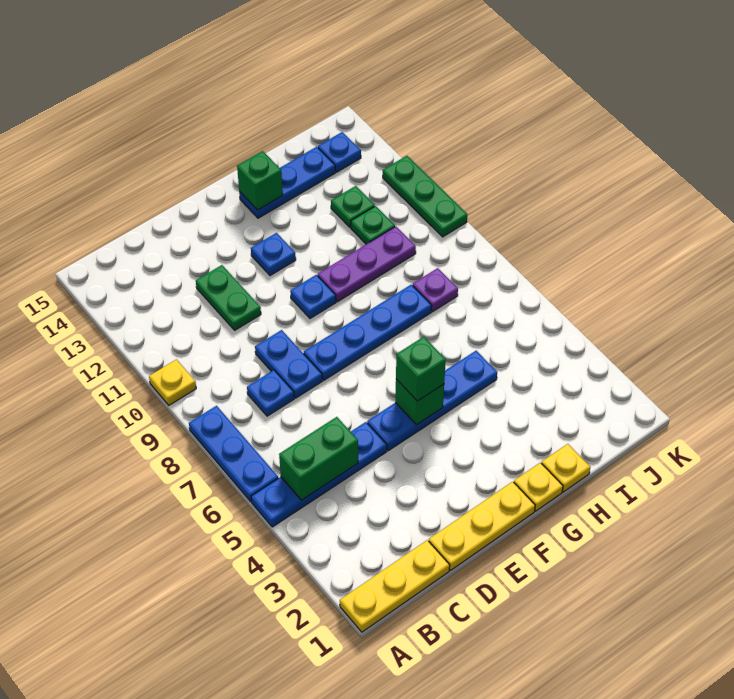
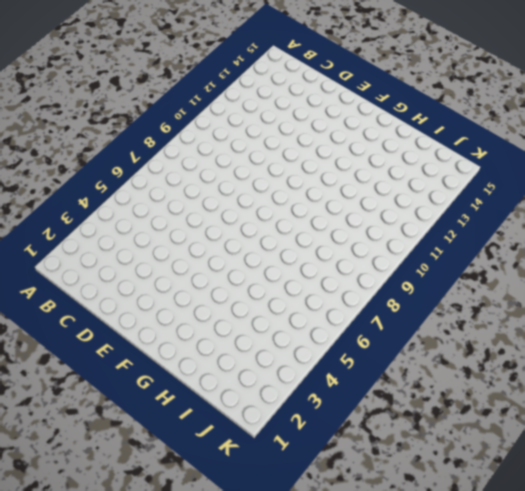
none -> yellow plate A1:C1 level 1
none -> blue plate A5:D5 level 1
none -> blue plate A6:A8 level 1

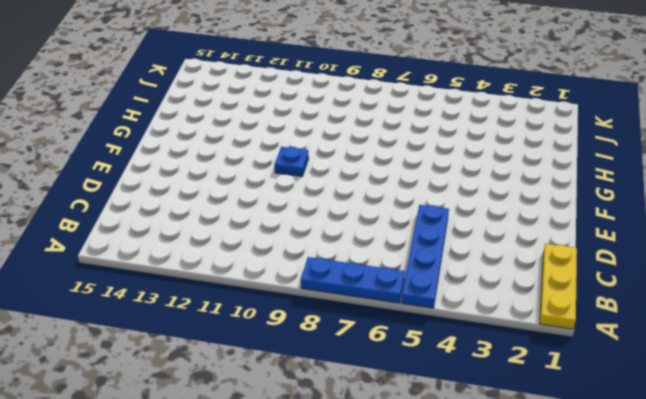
none -> yellow plate A10 level 1
none -> blue plate C8 level 1
none -> yellow plate D1:F1 level 1

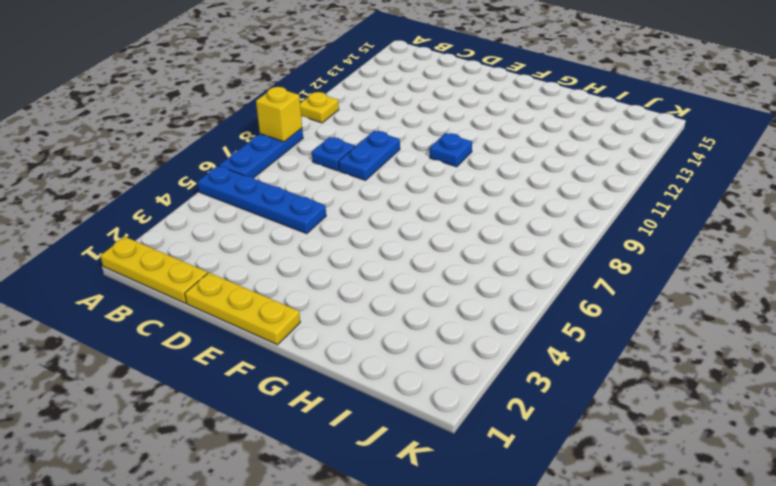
yellow brick A8 level 2 -> none
none -> green plate D11:D12 level 1
none -> blue plate E5:H5 level 1
none -> blue plate E8:H8 level 1

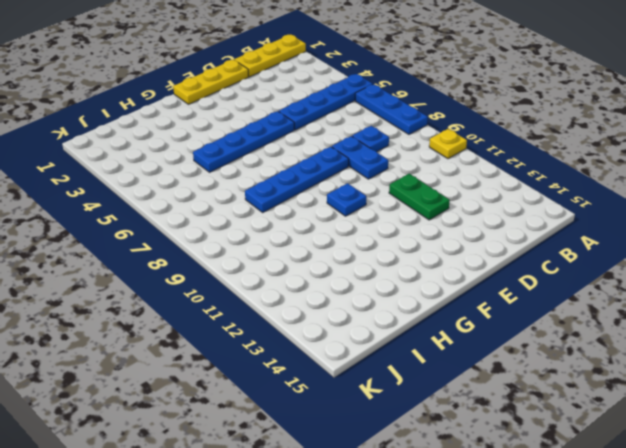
none -> blue plate F12 level 1
none -> yellow plate G1 level 1
none -> purple plate G10:I10 level 1

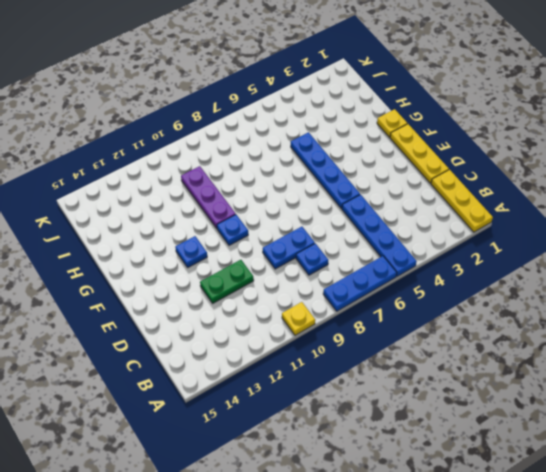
none -> blue plate E8:H8 level 1
none -> blue plate G14:I14 level 1
none -> yellow plate H1 level 1

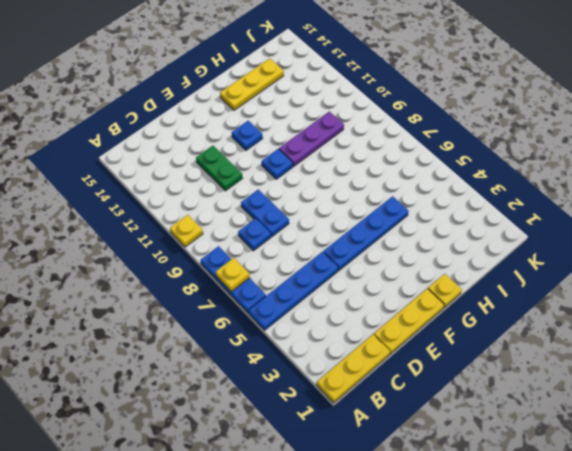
yellow plate A7 level 2 -> yellow plate H1 level 1
yellow plate G14:I14 level 1 -> blue plate G14:I14 level 1
none -> blue plate E8:H8 level 1
none -> purple plate I8 level 1
none -> green plate I11 level 1

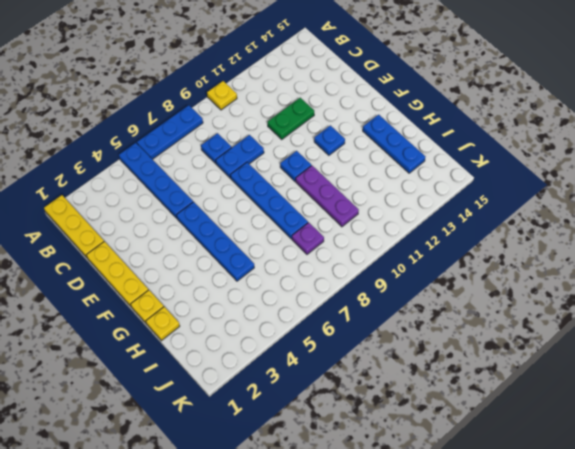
none -> green plate I11 level 1
none -> green plate I12 level 1
none -> blue plate J14 level 1

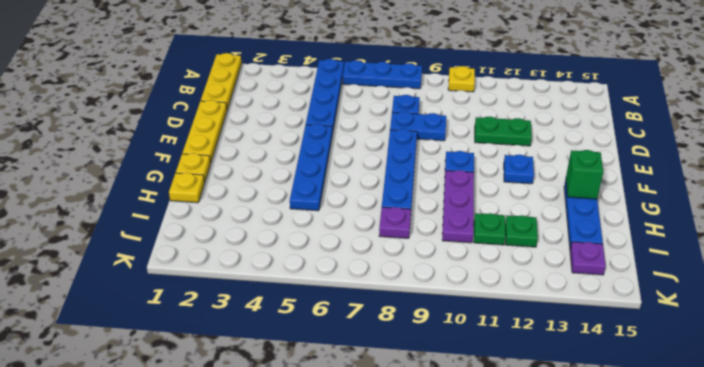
purple plate J14 level 1 -> blue plate J14 level 1
none -> green plate K10:K12 level 1
none -> green brick B5:C5 level 2
none -> green brick F5 level 2

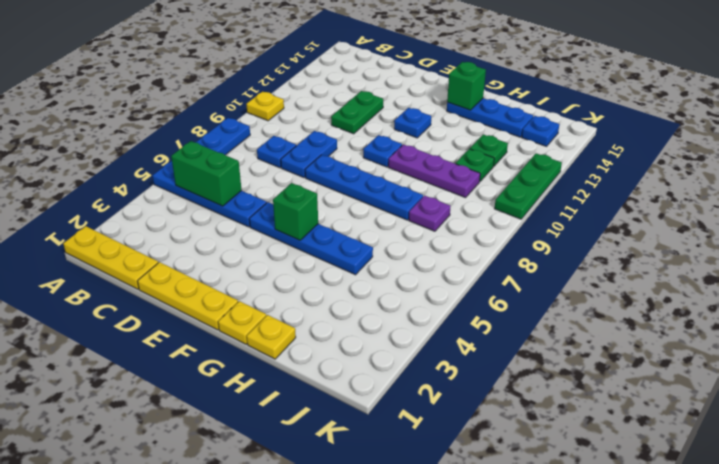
none -> green brick F5 level 3

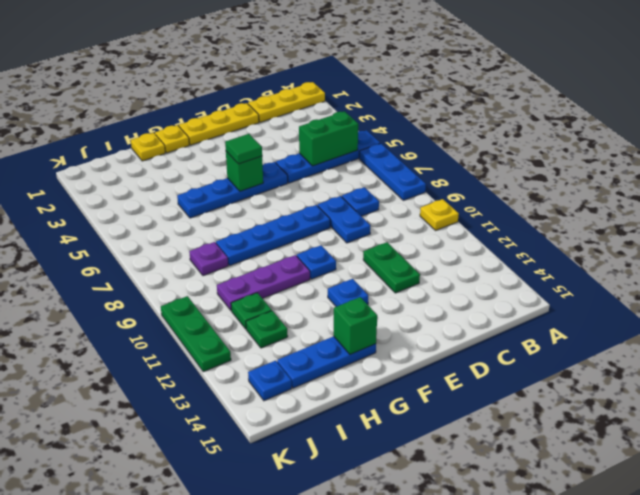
green tile F5 level 3 -> green brick F5 level 3

